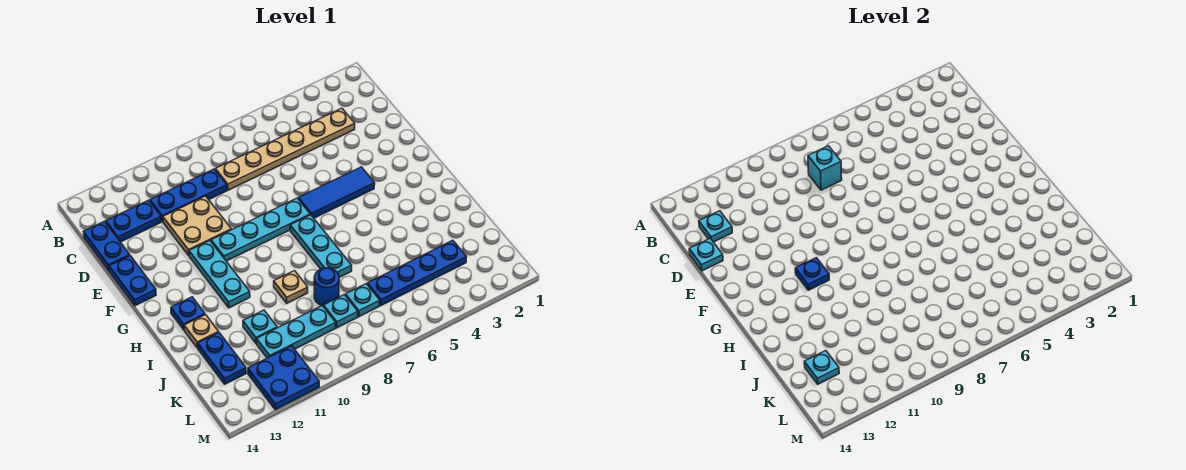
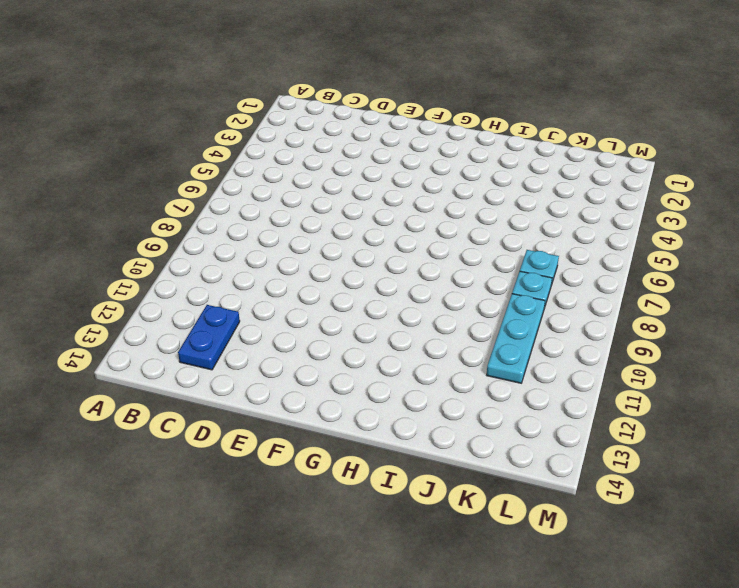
none -> tan plate C3:C8 level 1
none -> blue plate C9:C11 level 1
none -> blue plate C14:D14 level 1

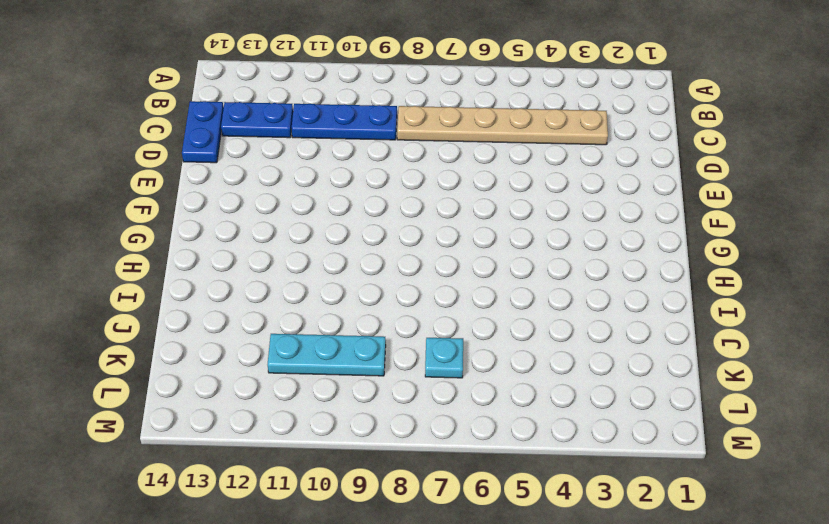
none -> tan plate D10:E11 level 1
none -> blue plate E14:F14 level 1
none -> blue tile F4:F6 level 1

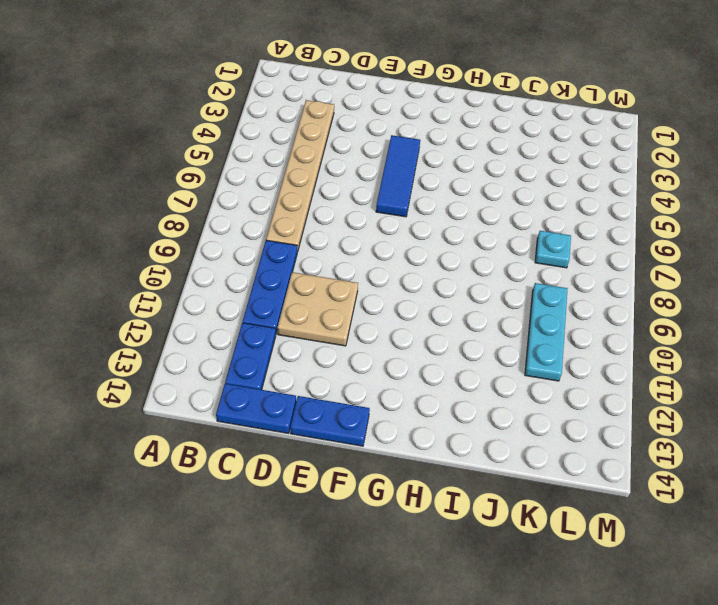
none -> cyan plate F7:F10 level 1
none -> cyan plate F11:H11 level 1
none -> cyan plate G7:I7 level 1

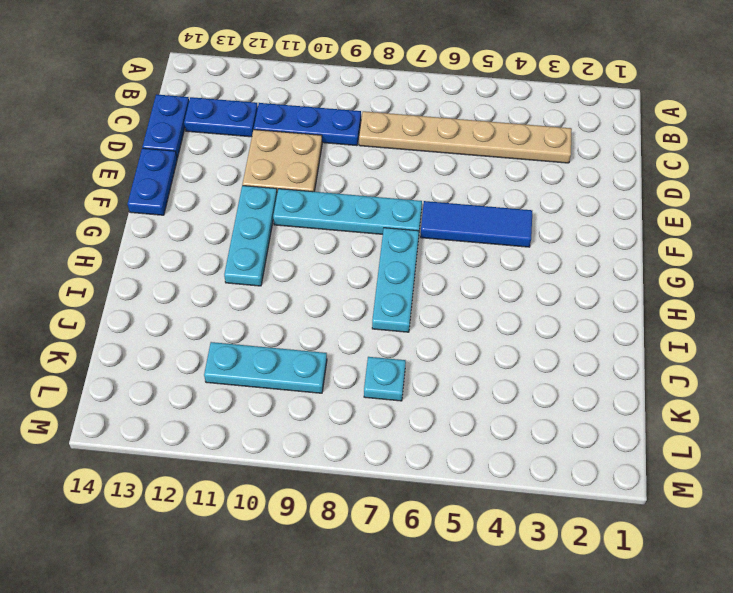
none -> blue plate H13 level 1
none -> tan plate I9 level 1
none -> tan plate I13 level 1

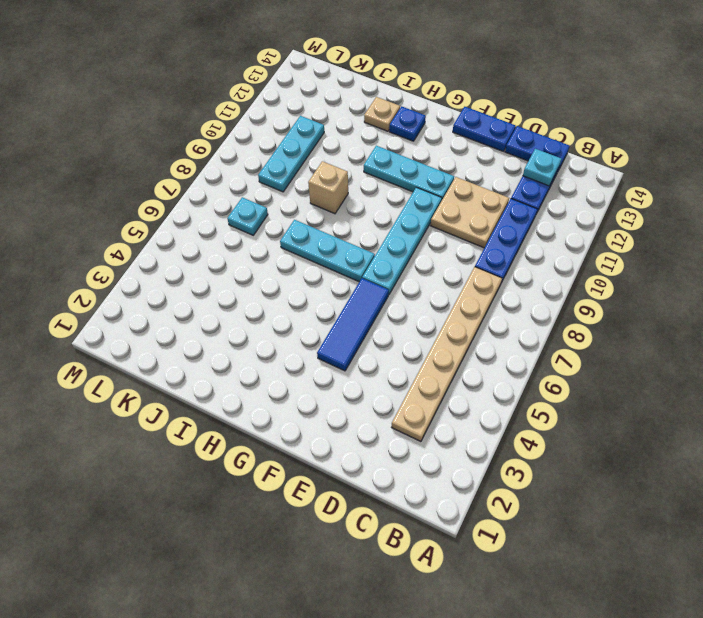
tan brick I9 level 1 -> tan plate I9 level 1
none -> blue round brick J8 level 1
none -> cyan plate J11 level 1
none -> blue plate J13:K13 level 1

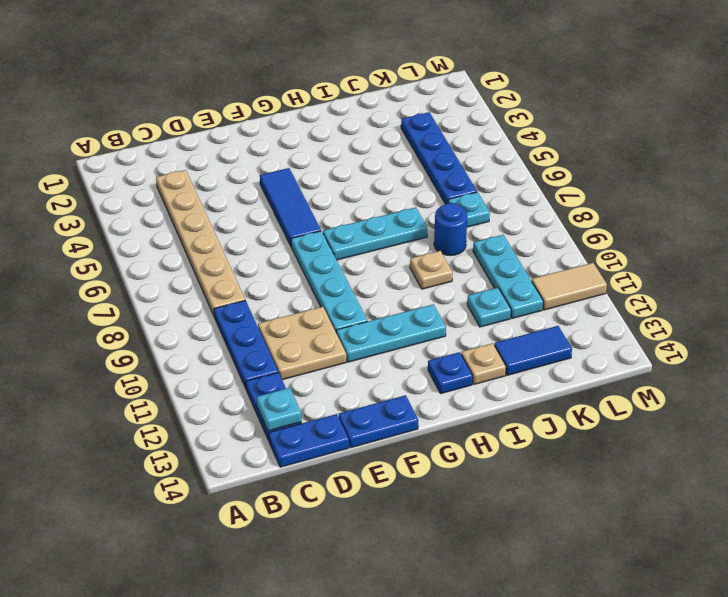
blue tile J13:K13 level 1 -> blue plate J13:K13 level 1
tan tile L11:M11 level 1 -> blue plate L11:M12 level 1
none -> cyan plate K8 level 1
none -> cyan brick C8 level 2
none -> cyan plate D14 level 2

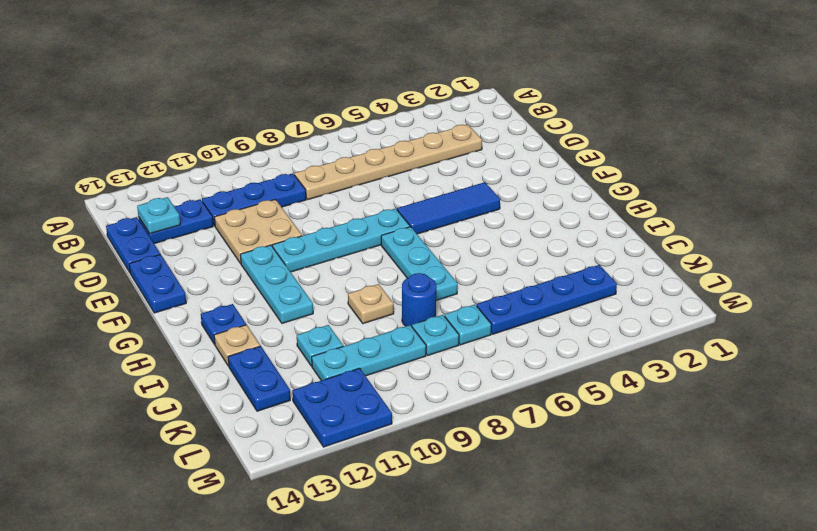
none -> cyan brick C8 level 2
none -> cyan plate D14 level 2
none -> blue plate G11 level 2

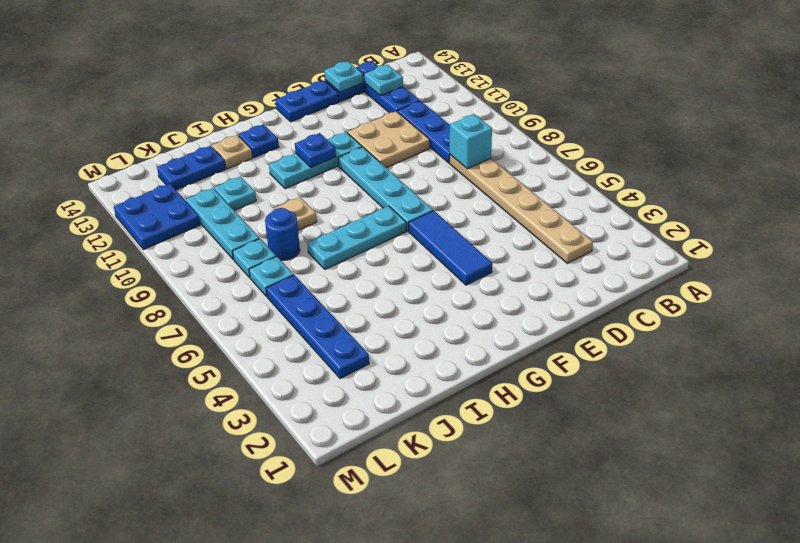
none -> cyan plate K13 level 2

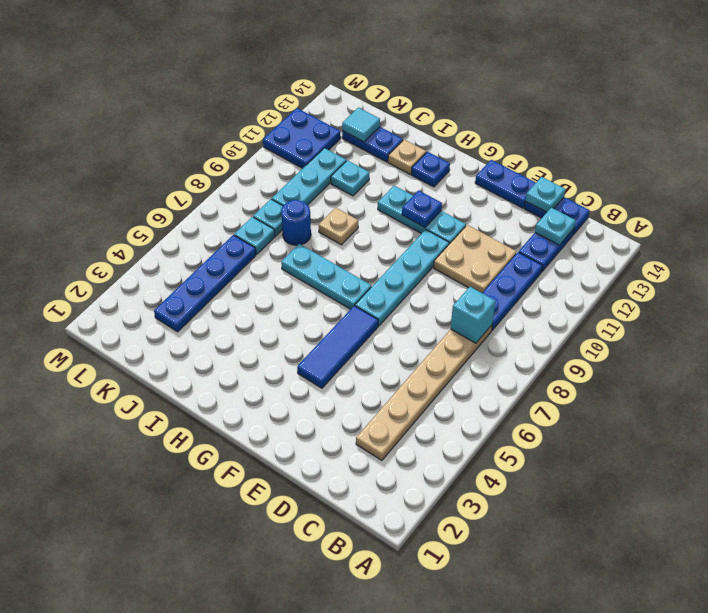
cyan tile K13 level 2 -> cyan plate K13 level 2

